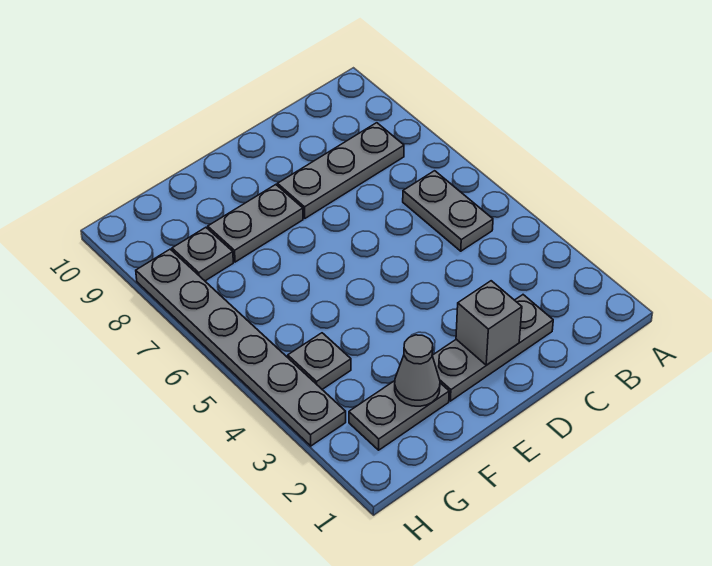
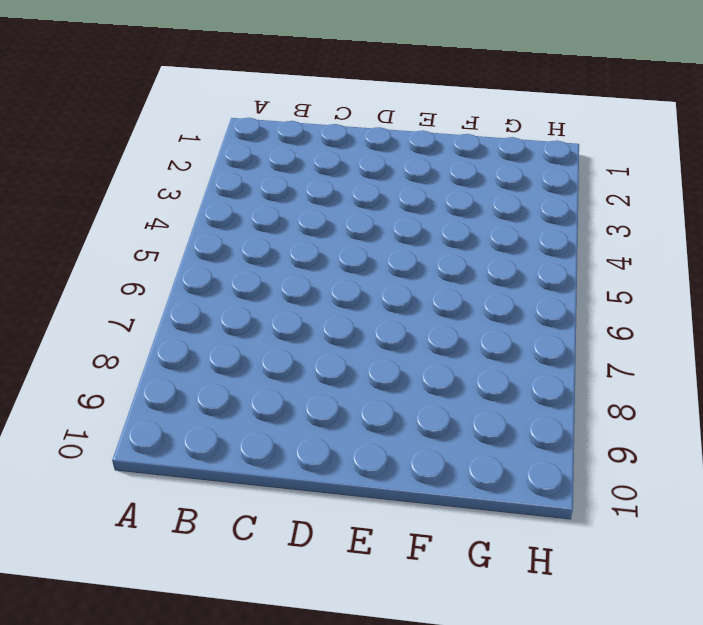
none -> grey plate B5:B6 level 1
none -> grey plate B8:D8 level 1

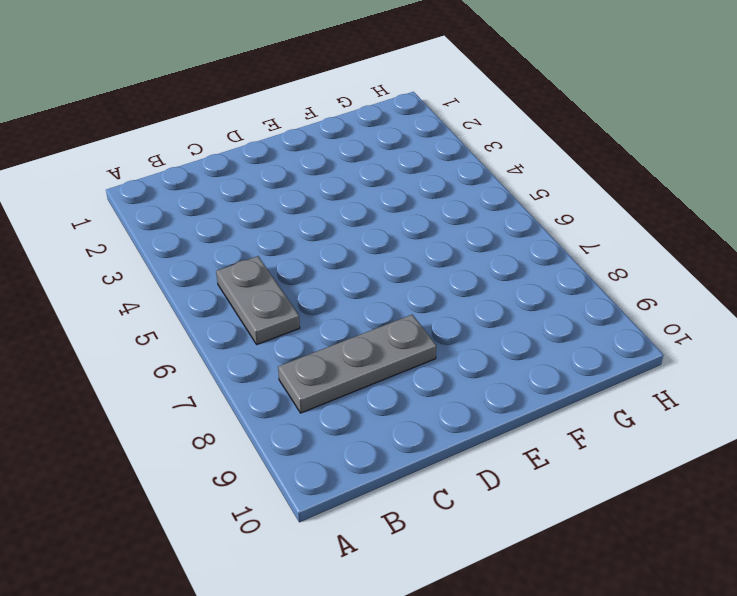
none -> grey plate C2:E2 level 1
none -> grey plate E8:F8 level 1

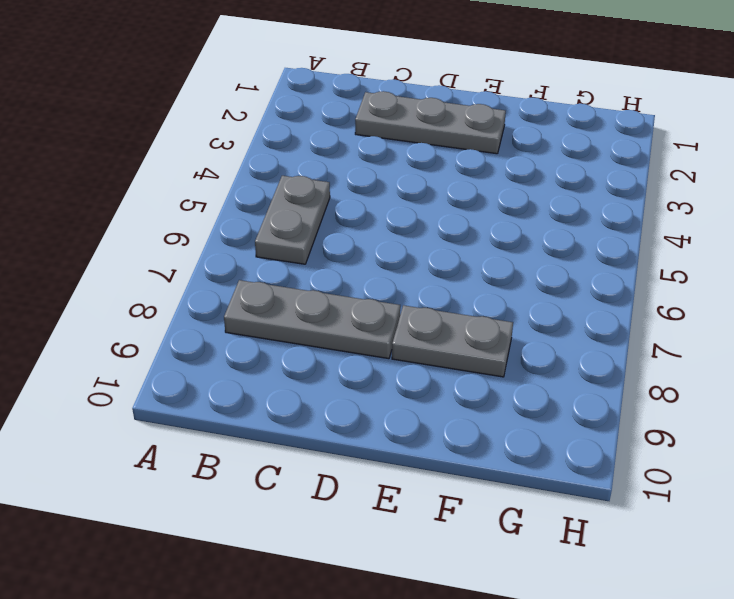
none -> grey plate F2:G2 level 1
none -> grey plate G4 level 1

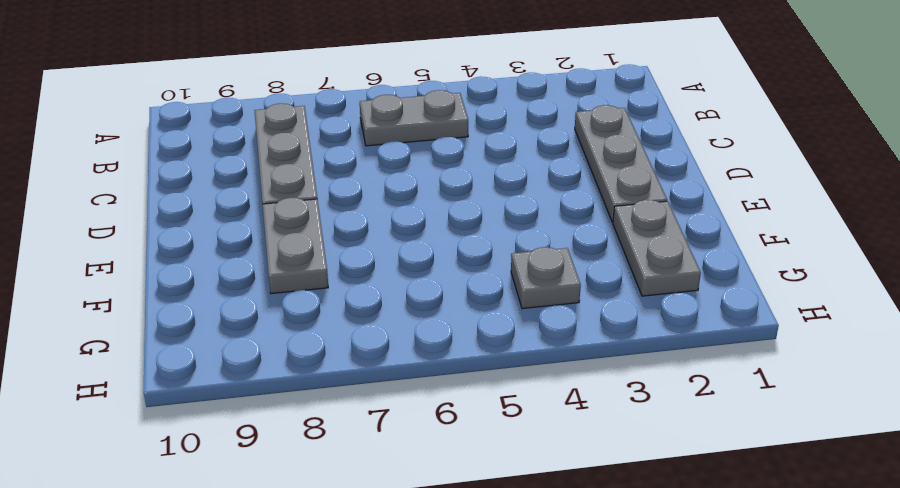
none -> grey plate G8 level 1
none -> grey plate H3:H8 level 1

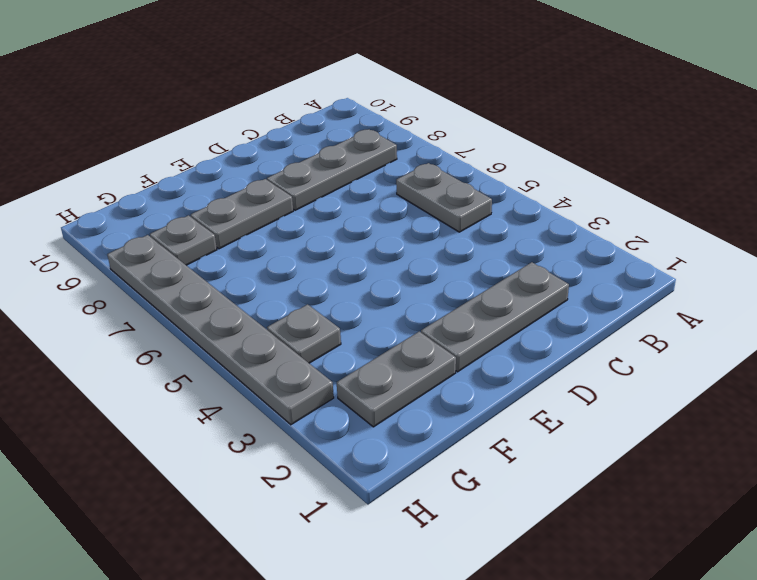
none -> grey brick D2 level 2
none -> grey cone F2 level 2

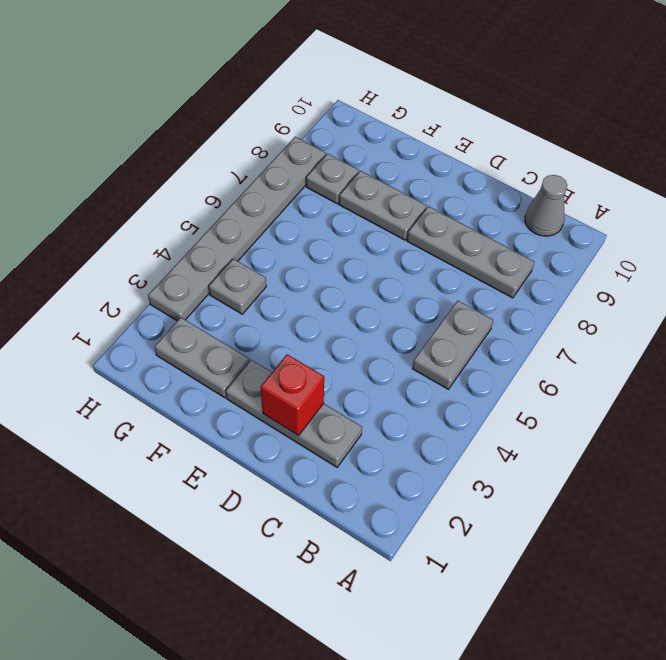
grey cone B10 level 1 -> grey cone F2 level 2
red brick D2 level 2 -> grey brick D2 level 2

